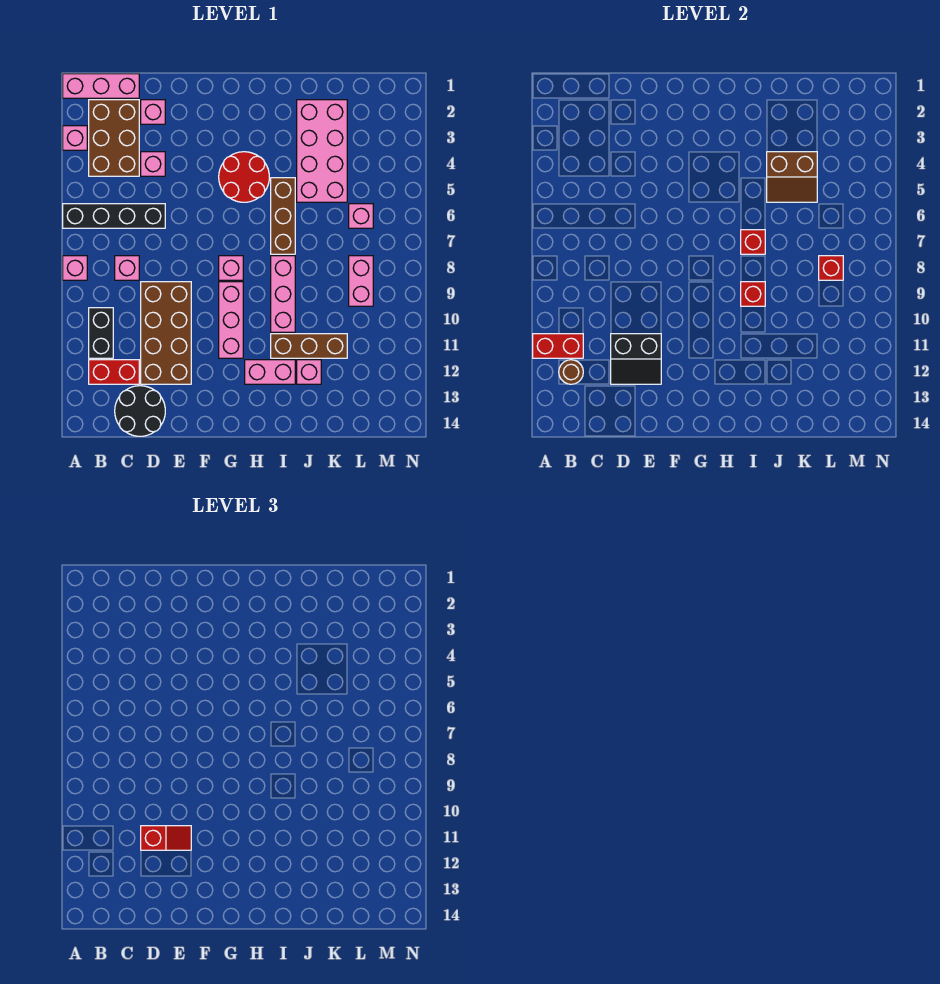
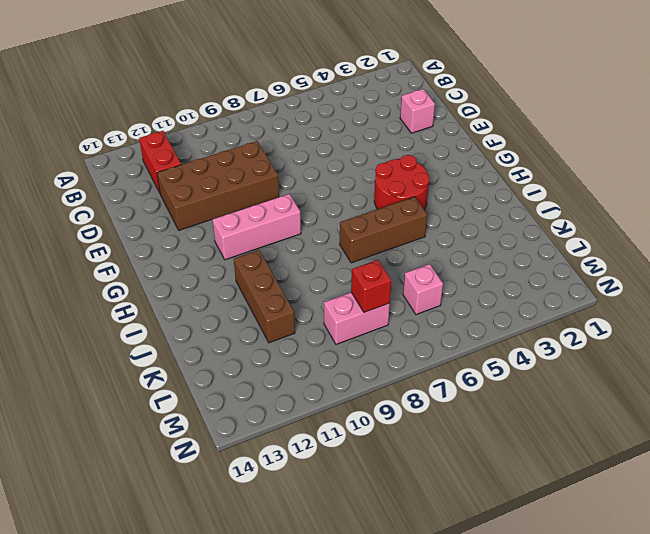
none -> pink brick A1:C1 level 1
none -> pink brick A3 level 1
none -> black brick A6:D6 level 1
none -> pink brick A8 level 1

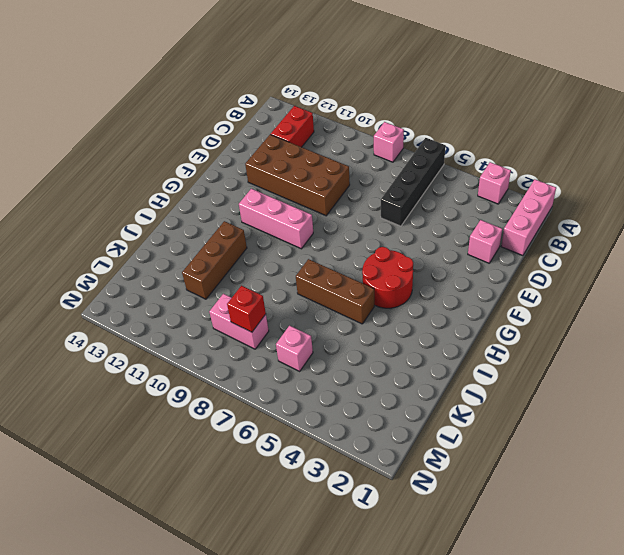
none -> brown brick B2:C4 level 1
none -> black brick B10:B11 level 1
none -> pink brick C8 level 1
none -> black round brick C13:D14 level 1

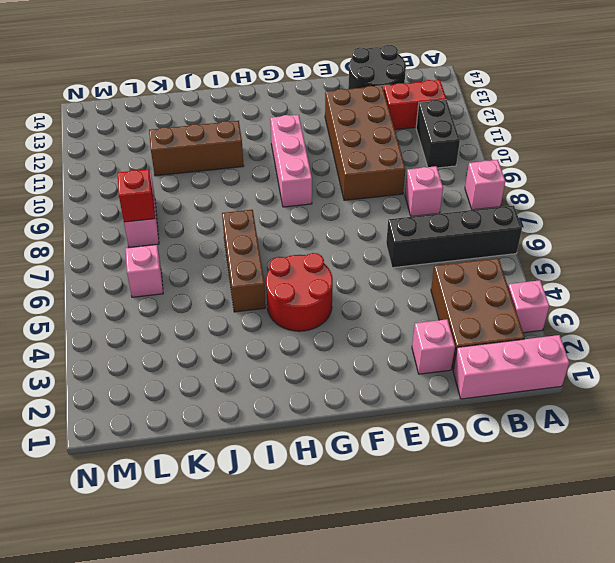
none -> pink brick D4 level 1
none -> pink brick G8 level 1
none -> pink brick H12:I12 level 1
none -> pink brick I8:I10 level 1

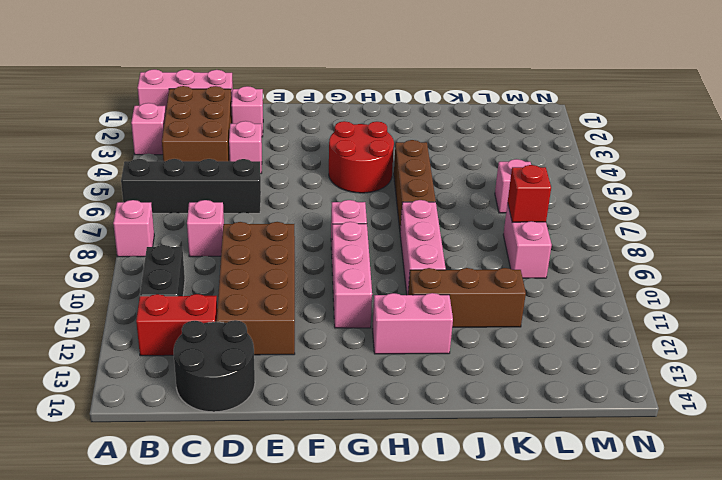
none -> pink brick J2:K5 level 1
none -> pink brick J12 level 1
none -> red brick A11:B11 level 2
none -> brown round brick B12 level 2

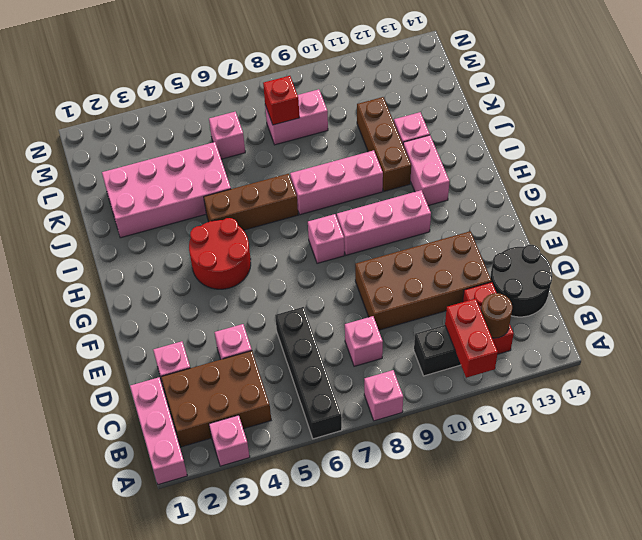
none -> black slope D11:E12 level 2 top 11
none -> red brick I7 level 2
none -> red brick I9 level 2
none -> brown slope J4:K5 level 2 top 4

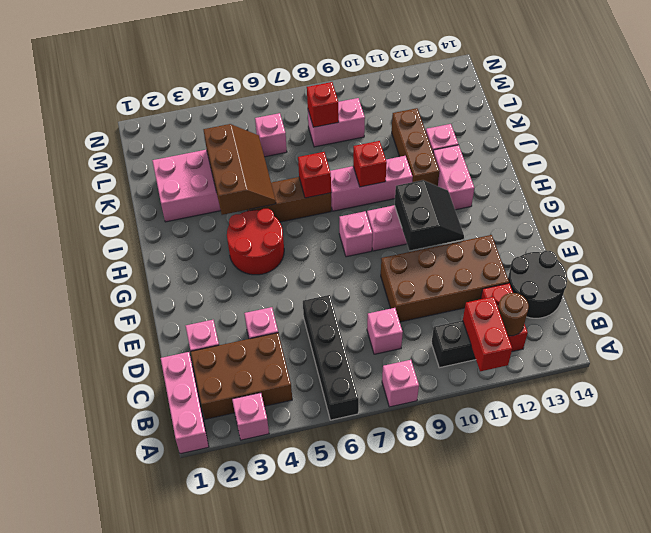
black slope F10:G11 level 2 top 10 -> black slope D11:E12 level 2 top 11
brown slope I4:K5 level 2 top 4 -> brown slope J4:K5 level 2 top 4
none -> red slope D11:E11 level 3 top D

